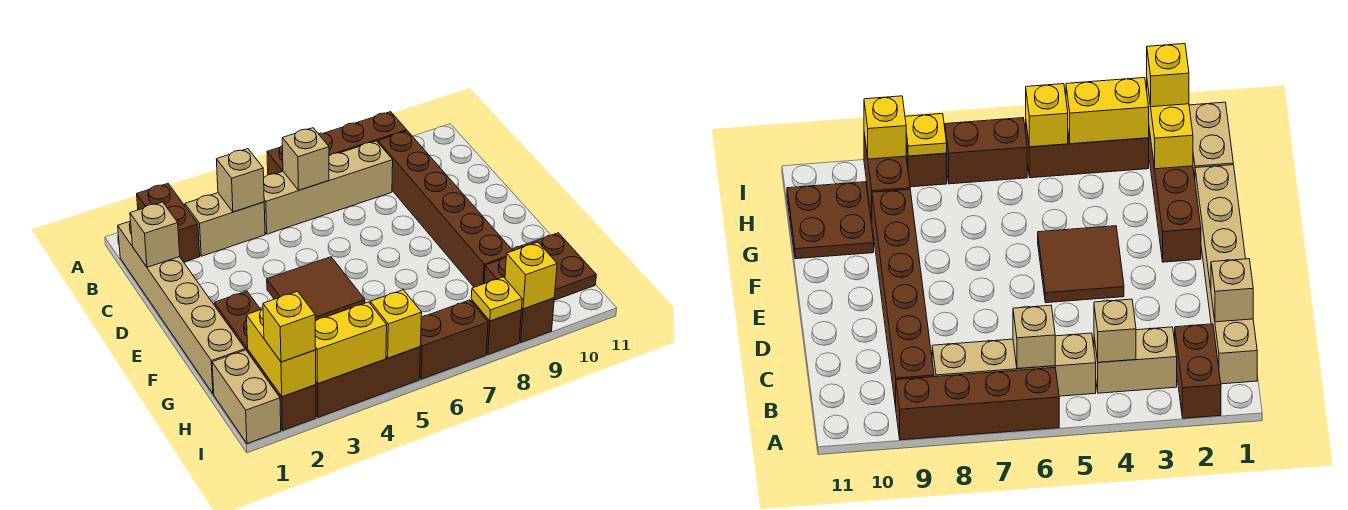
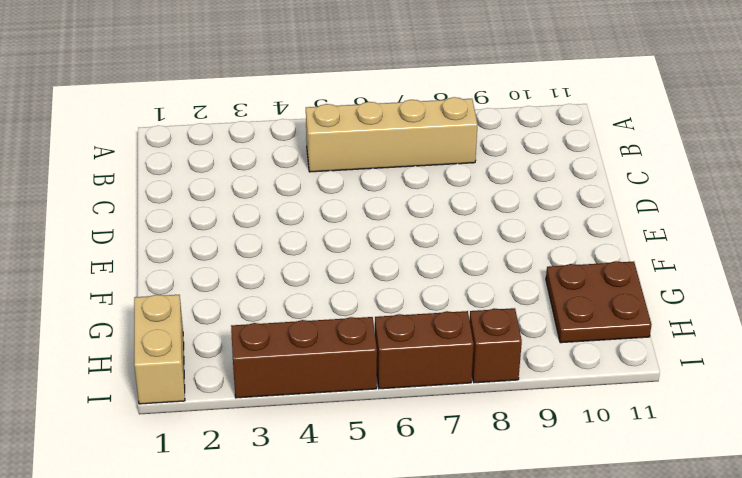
none -> brown brick A2:B2 level 1
none -> brown brick A6:A9 level 1
none -> tan brick B1:G1 level 1

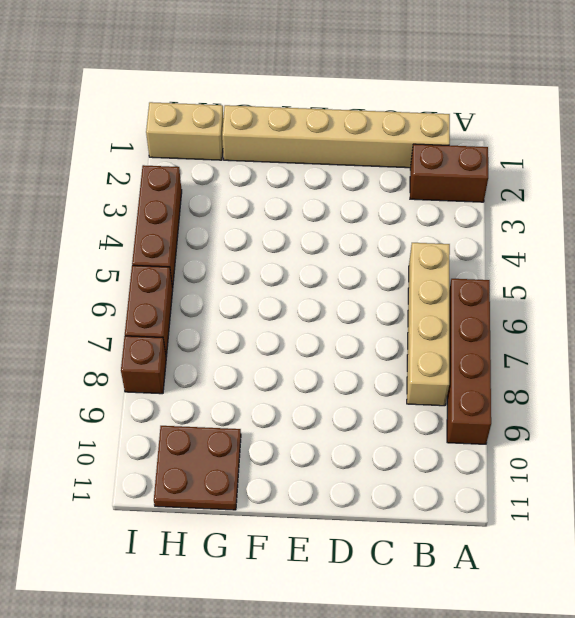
none -> tan brick B3:B4 level 1
none -> brown brick B9:G9 level 1
none -> brown tile E4:F5 level 1

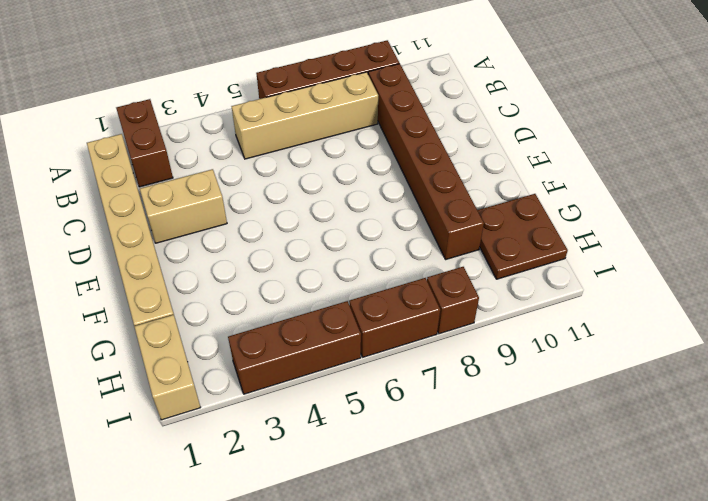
tan brick D2:D3 level 1 -> tan brick B3:B4 level 1
none -> brown tile E4:F5 level 1
none -> brown brick F2:I2 level 1
none -> brown brick H9:I9 level 1

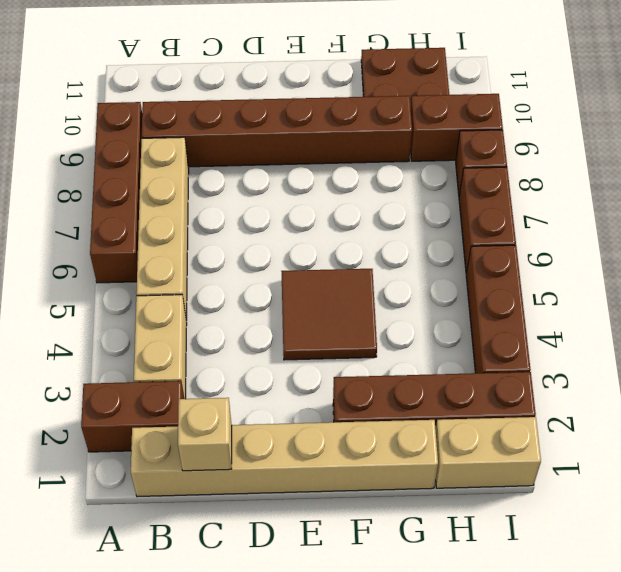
none -> tan brick B4 level 2
none -> tan brick B6 level 2
none -> yellow brick H2:I2 level 2

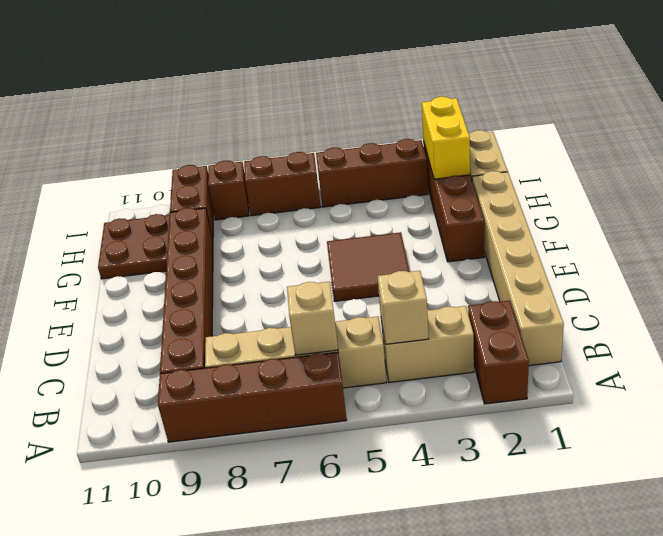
none -> tan brick C1 level 2
none -> yellow brick I3:I4 level 2
none -> yellow brick I5 level 2

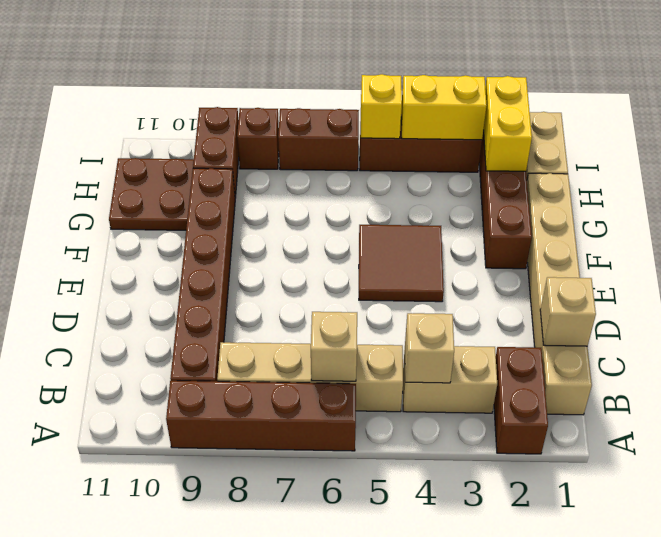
none -> yellow plate I8 level 2
none -> yellow brick I9 level 2
none -> yellow brick I2 level 3

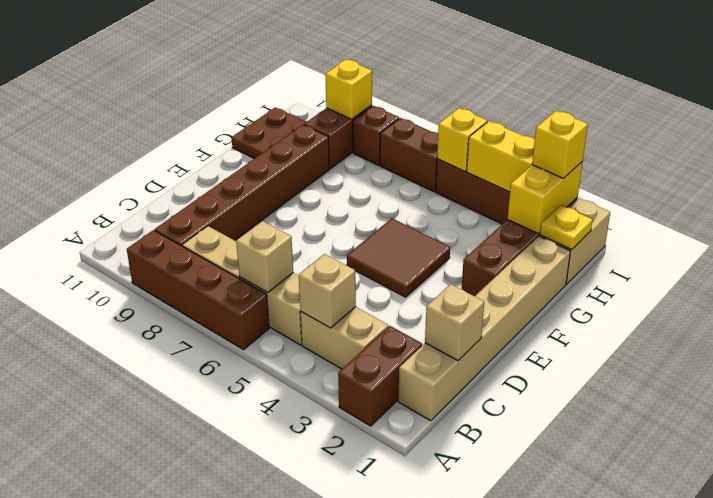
yellow plate H1 level 2 -> yellow plate I8 level 2

